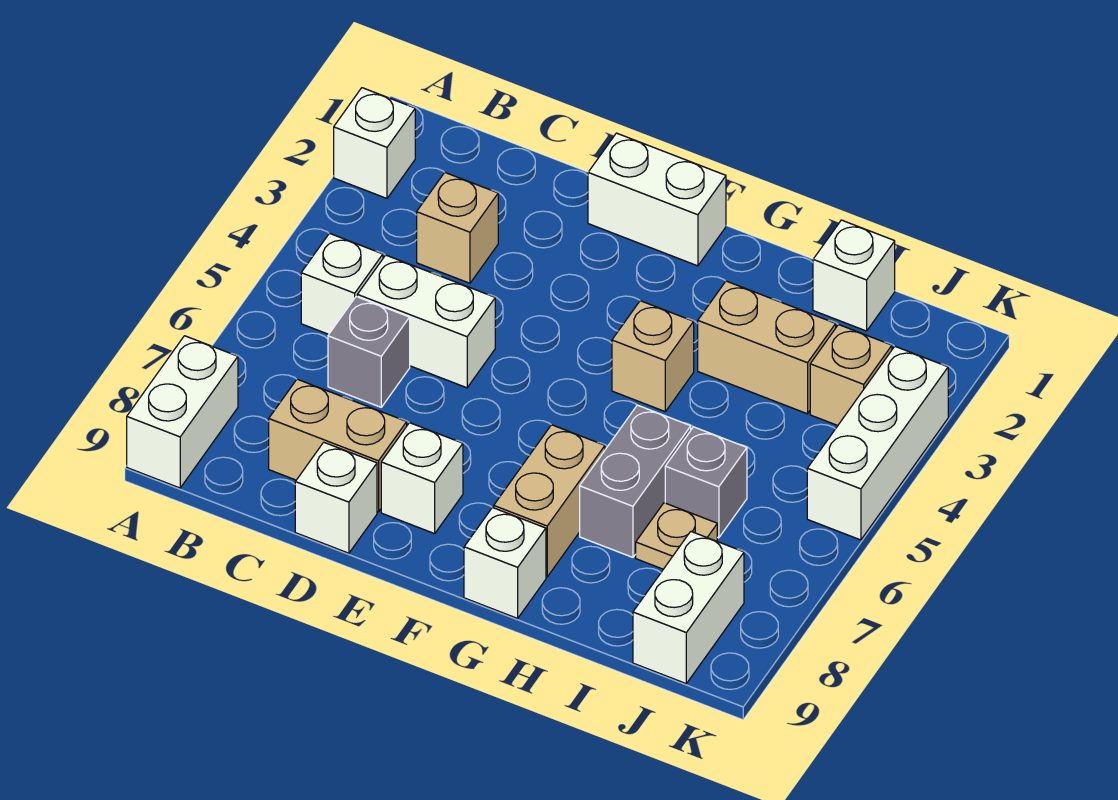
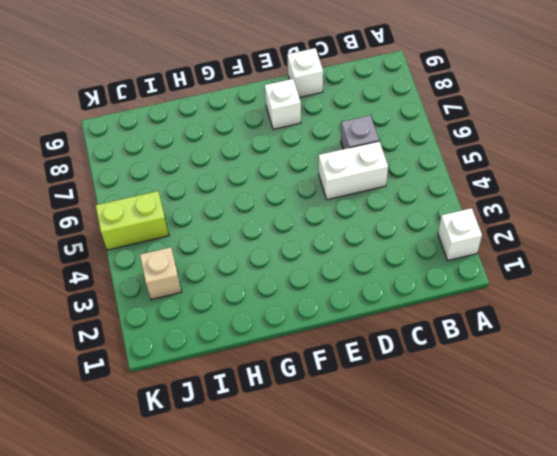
lime brick J5:K5 level 1 -> white brick K3:K5 level 1
none -> white brick A8:A9 level 1
none -> white brick B5 level 1
none -> tan brick C3 level 1

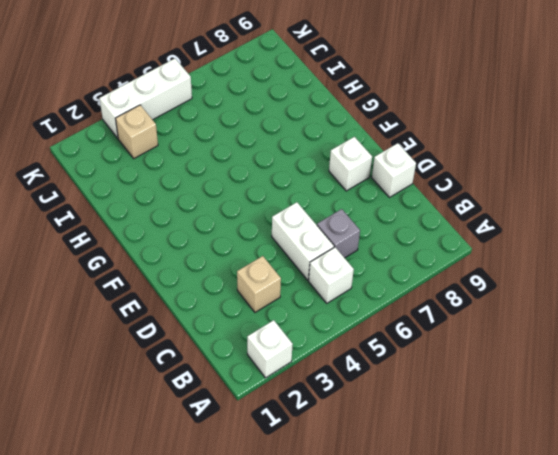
none -> white brick A8:A9 level 1
none -> tan brick C8:D8 level 1
none -> white brick E1:F1 level 1

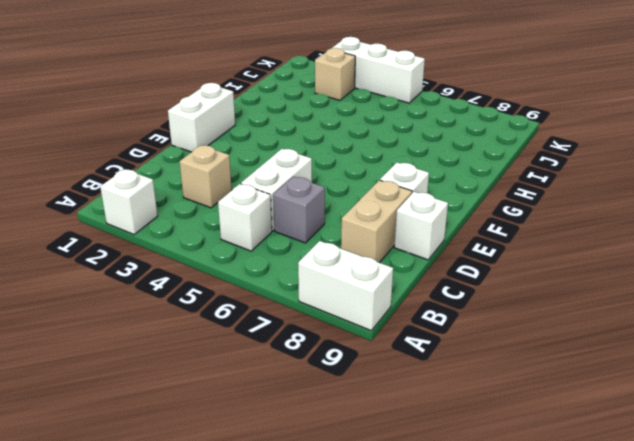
none -> tan brick G4 level 1
none -> tan brick G7:G8 level 1
none -> white brick G9 level 1

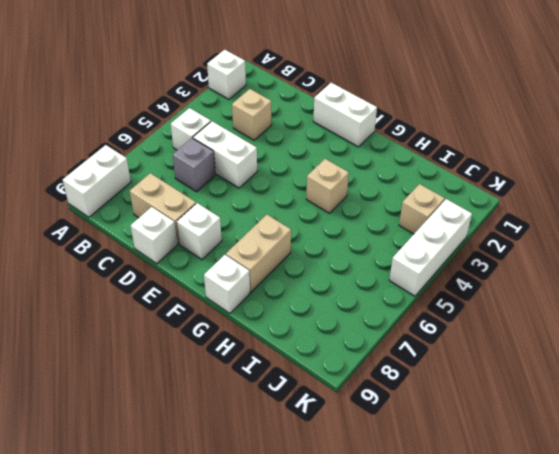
none -> tan brick H3:I3 level 1
none -> grey brick H6:H7 level 1
none -> white brick I1 level 1

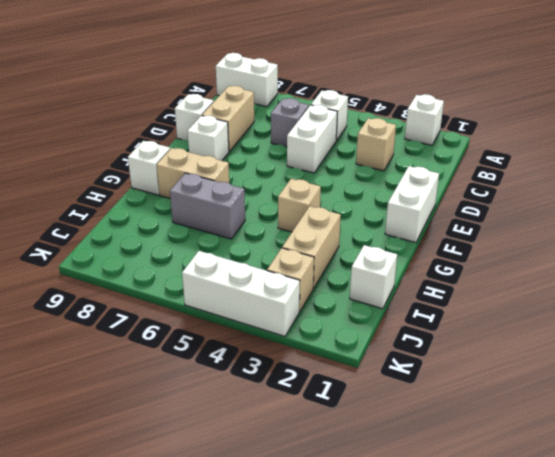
none -> grey brick I6 level 1
none -> tan plate I7 level 1
none -> white brick J8:J9 level 1

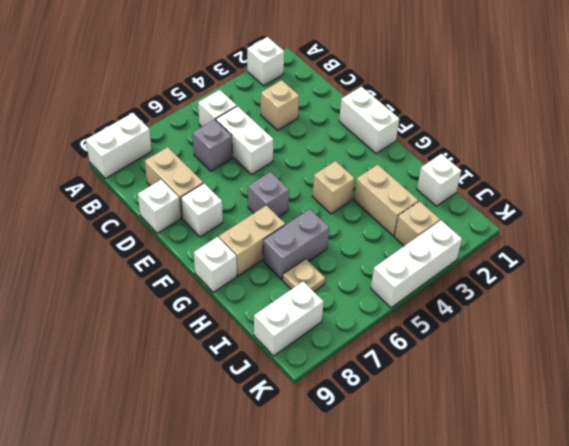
grey brick F6 level 1 -> grey brick I6 level 1

